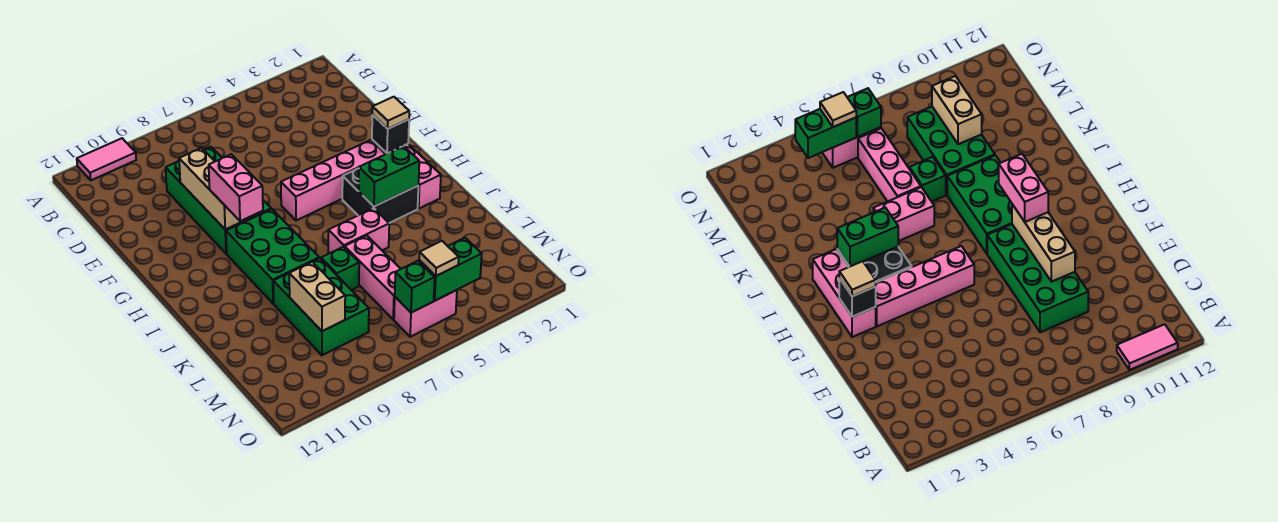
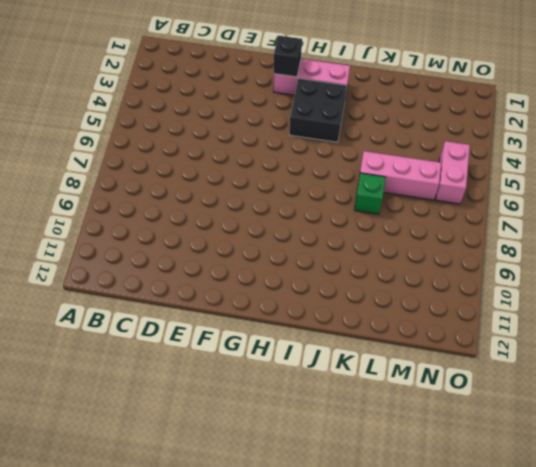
none -> pink tile A10:A11 level 1
none -> green brick D8:G9 level 1
none -> pink brick G3:G6 level 1

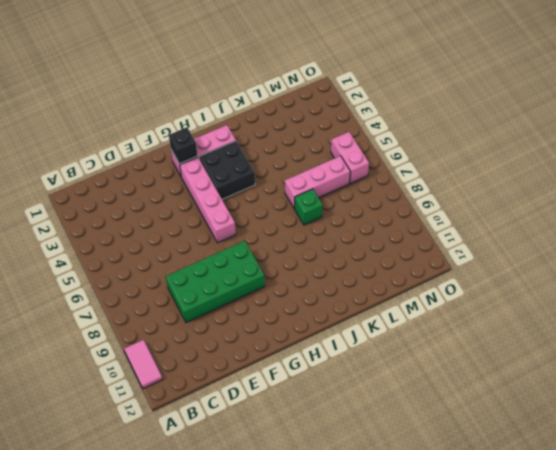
none -> green brick H8:J9 level 1
none -> pink brick J5:J6 level 1
none -> green brick K8:M9 level 1

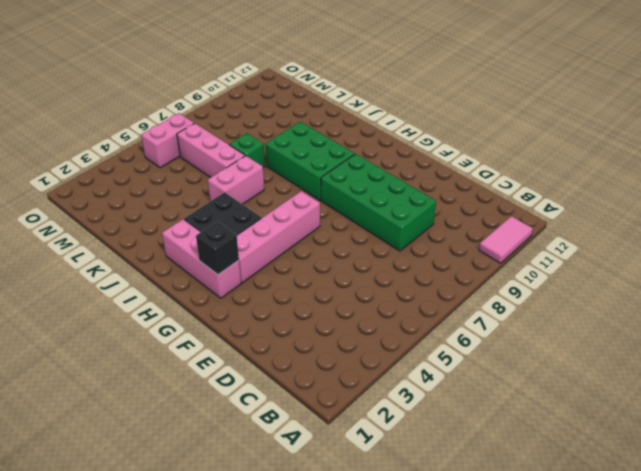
none -> green brick K8:M9 level 1
none -> tan brick E9:G9 level 2
none -> green brick I3:I4 level 2

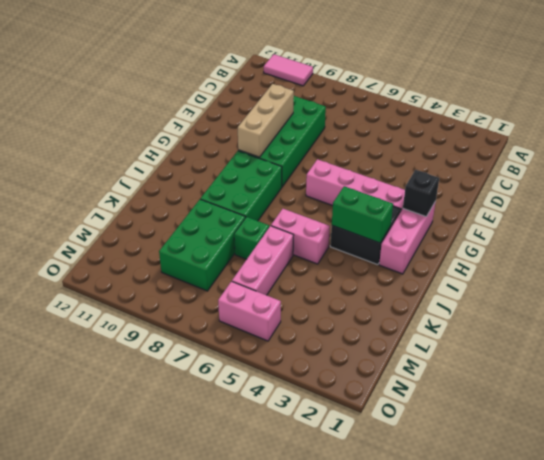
none -> tan brick L9:M9 level 2
none -> green brick N4:N5 level 2
none -> green brick N6 level 2

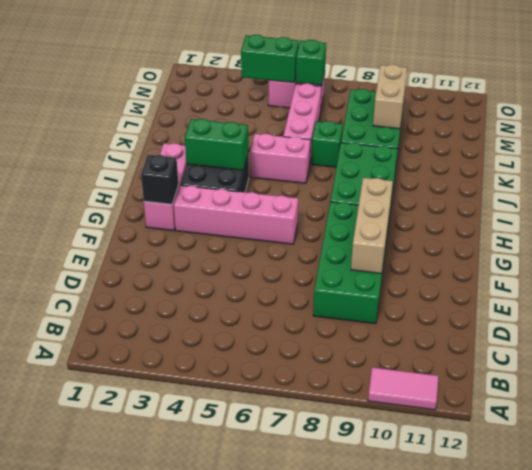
none -> tan tile G2 level 3
none -> pink brick G9:H9 level 3
none -> tan tile N5 level 3

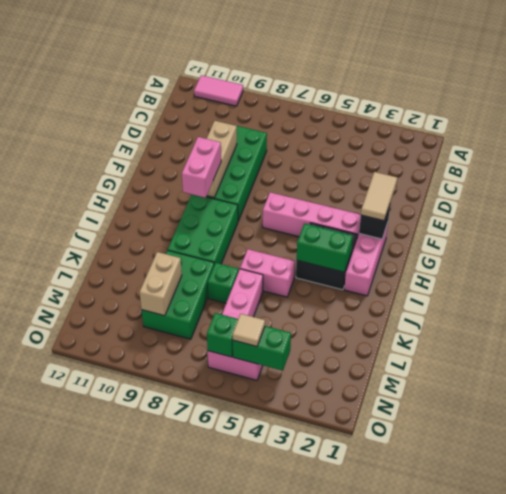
tan tile F2:G2 level 3 -> tan tile G2 level 3

